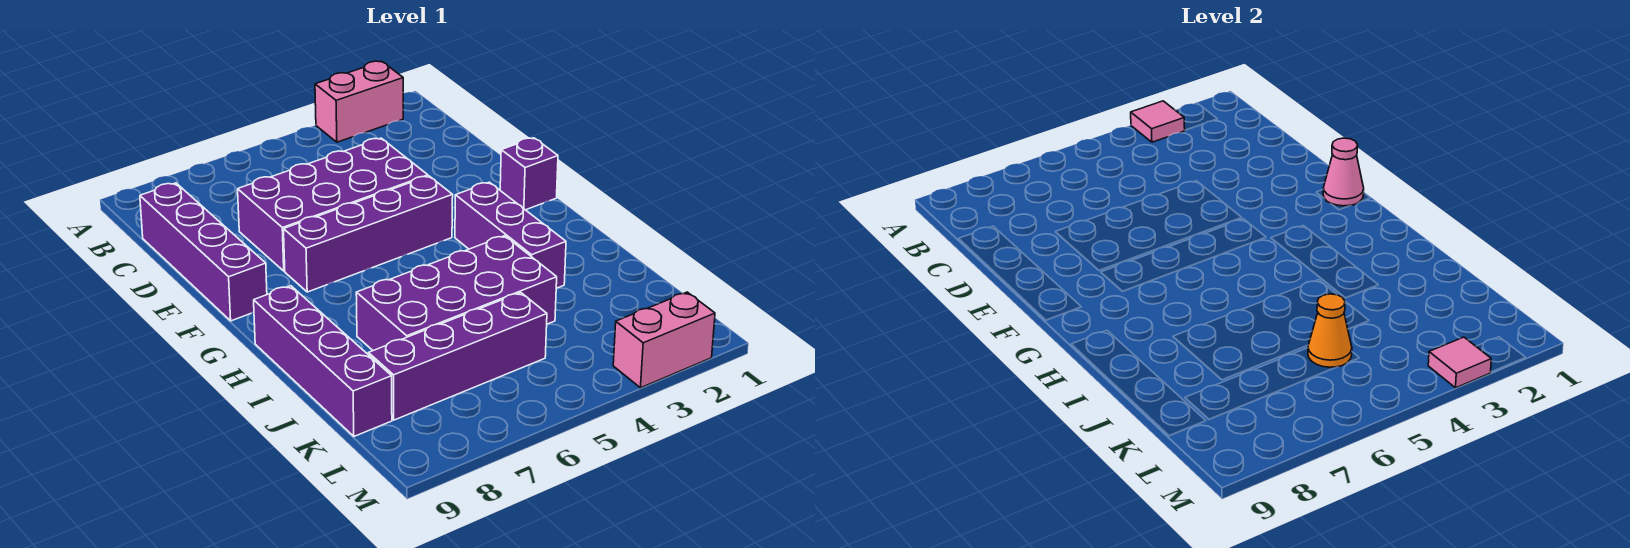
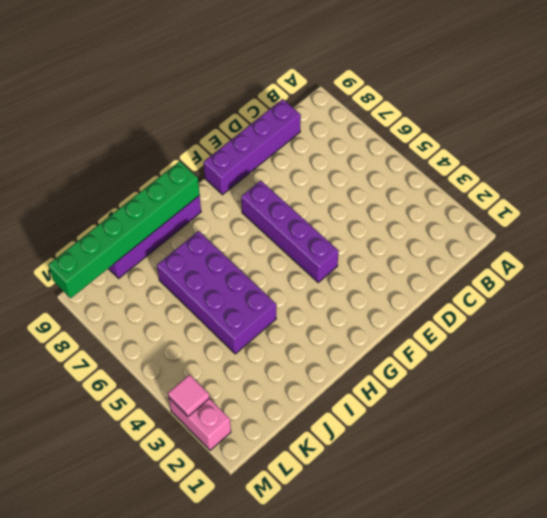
green brick H9:M9 level 2 -> none
none -> pink brick A2:A3 level 1
none -> purple brick D4:E7 level 1
none -> purple brick F1 level 1

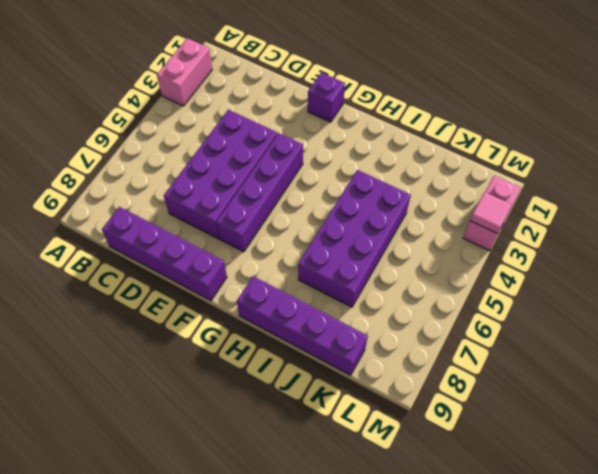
none -> purple brick G3:I3 level 1
none -> purple brick K5:K8 level 1
none -> pink tile A3 level 2

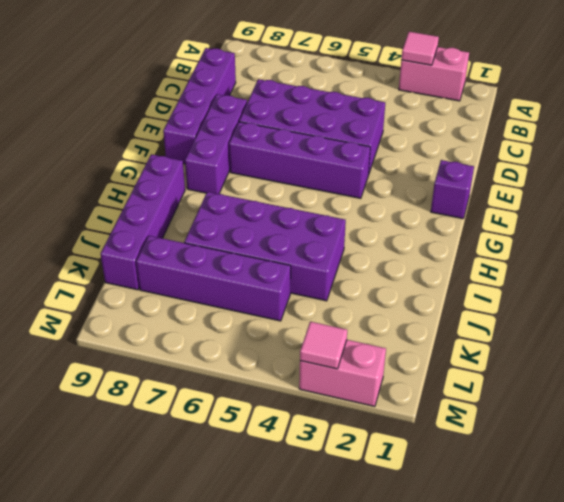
purple brick E8:G8 level 1 -> purple brick G3:I3 level 1
none -> pink cone F1 level 2
none -> orange cone K5 level 2

